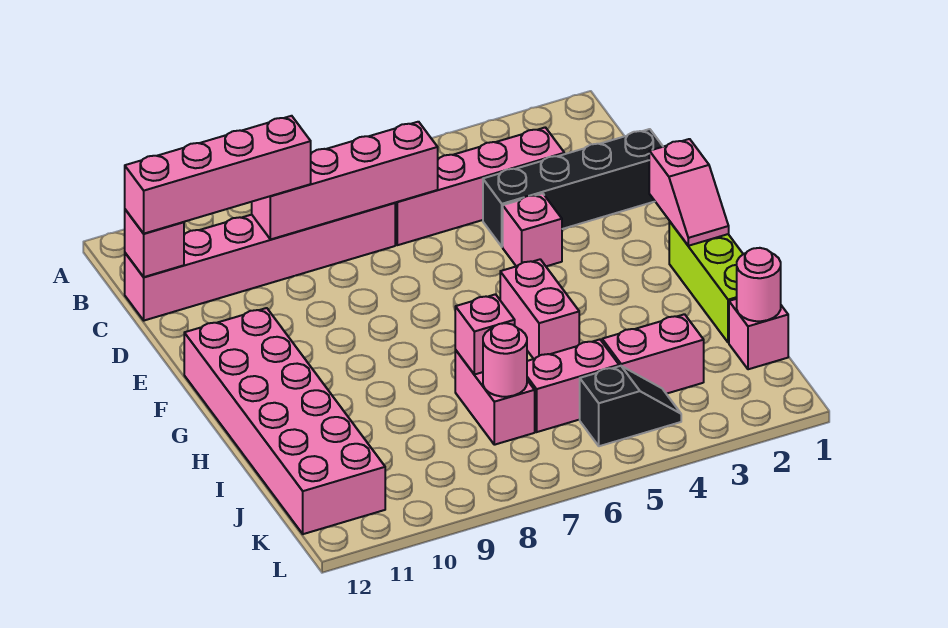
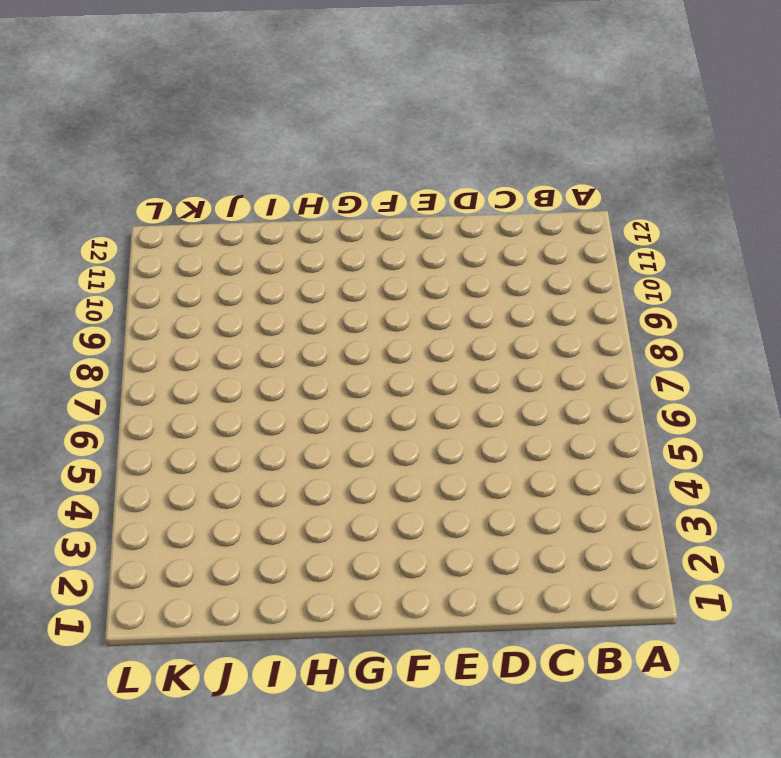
none -> pink brick C3:C6 level 1
none -> pink brick C7:C12 level 1
none -> black brick D1:D4 level 1

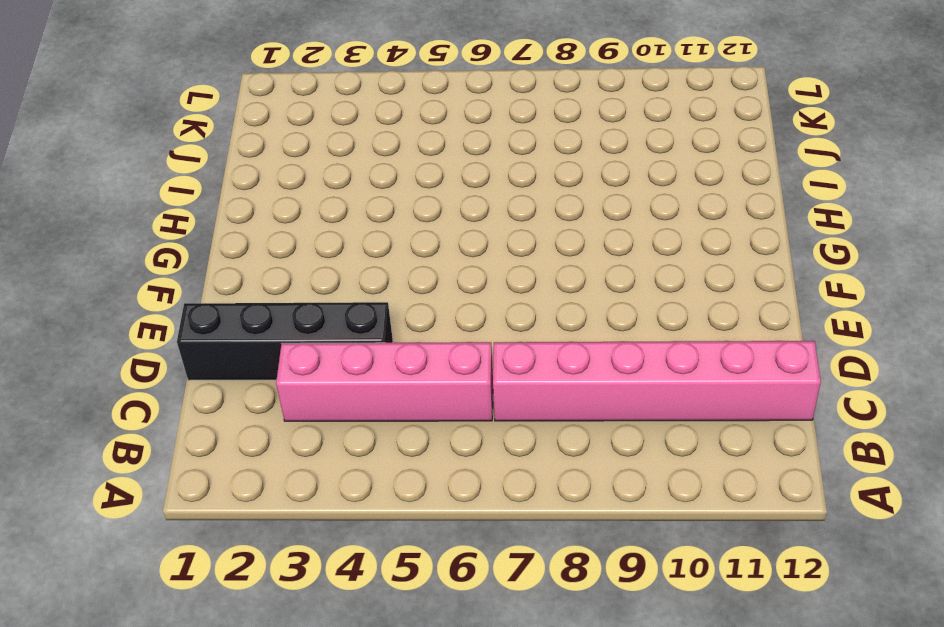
none -> pink brick E4 level 1
none -> pink brick F11:K12 level 1
none -> lime brick G1:I1 level 1

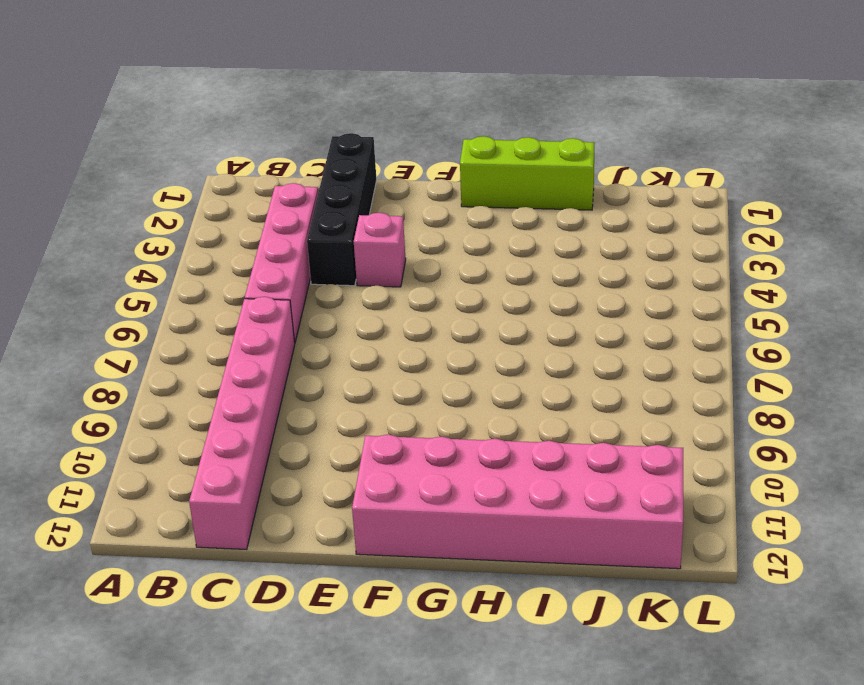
none -> pink brick G5:H5 level 1
none -> pink brick I7:J7 level 1
none -> pink brick J1 level 1

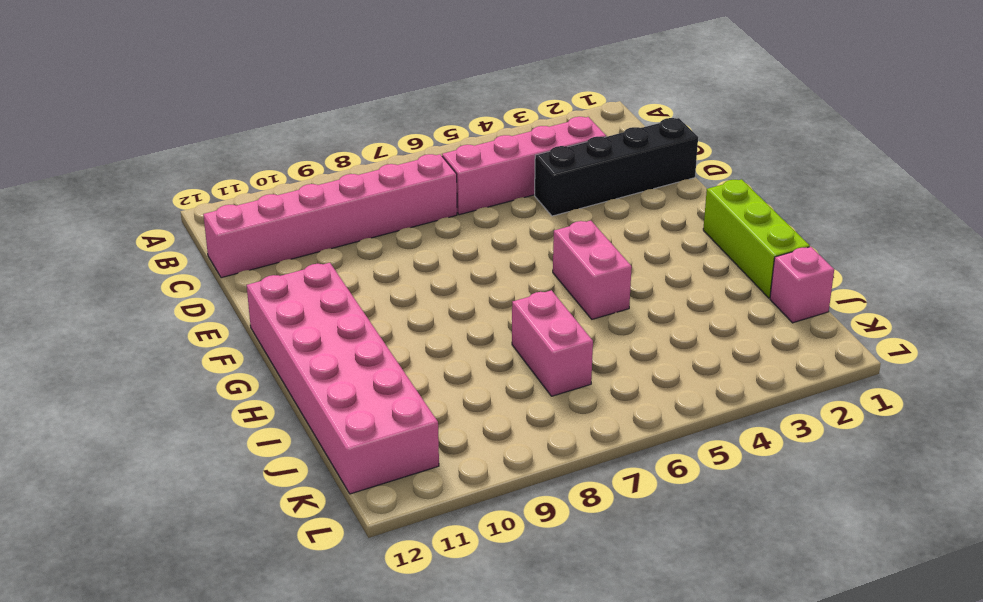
none -> pink brick E4 level 1
none -> pink brick J3:J4 level 1
none -> pink brick J5:J6 level 1

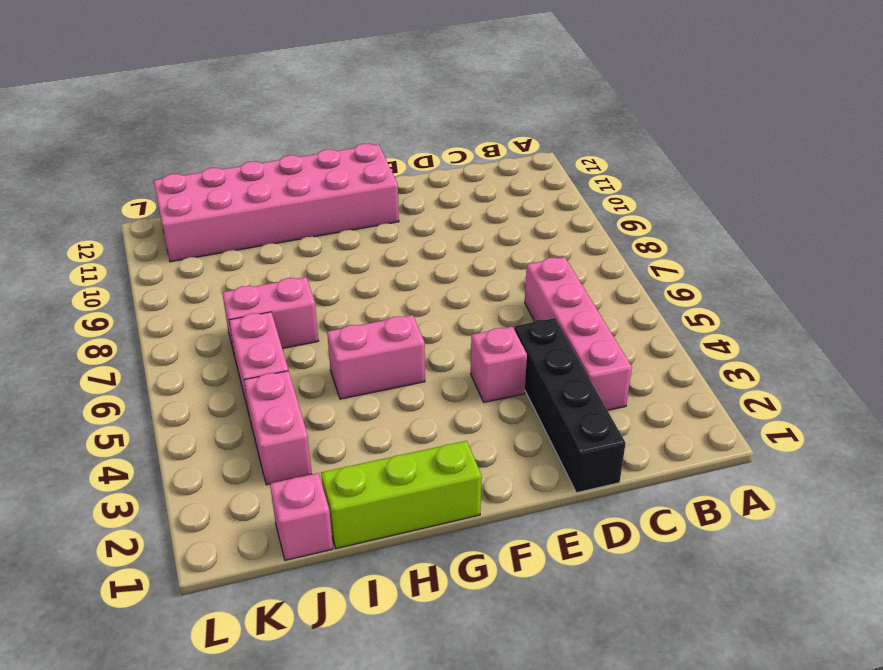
none -> pink brick C7:C12 level 1
none -> black slope K4:K5 level 1 top 5
none -> pink brick C6:C9 level 2

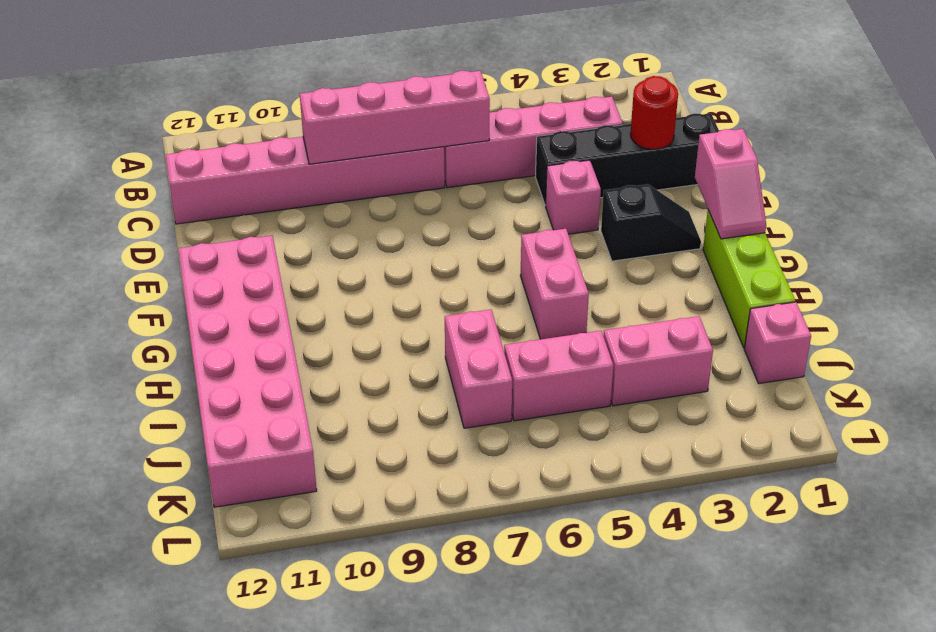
red round brick D2 level 2 -> none
black slope F2:F3 level 1 top 3 -> black slope K4:K5 level 1 top 5
none -> pink brick C12 level 2
none -> pink brick I7 level 2
none -> pink round brick J1 level 2

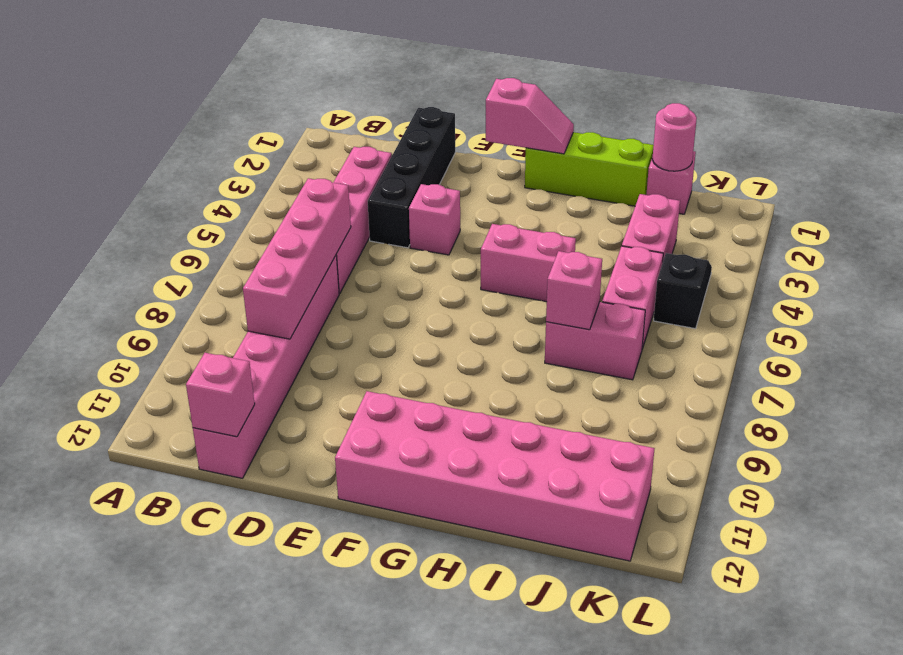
none -> pink round brick J7 level 2
none -> pink brick C9:C12 level 3

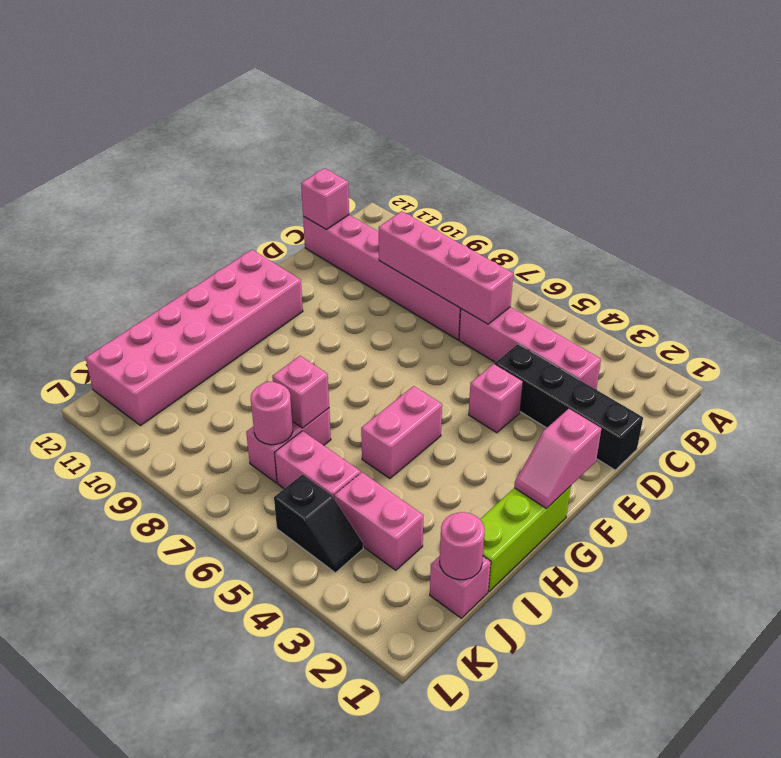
none -> pink brick C9:C12 level 3

